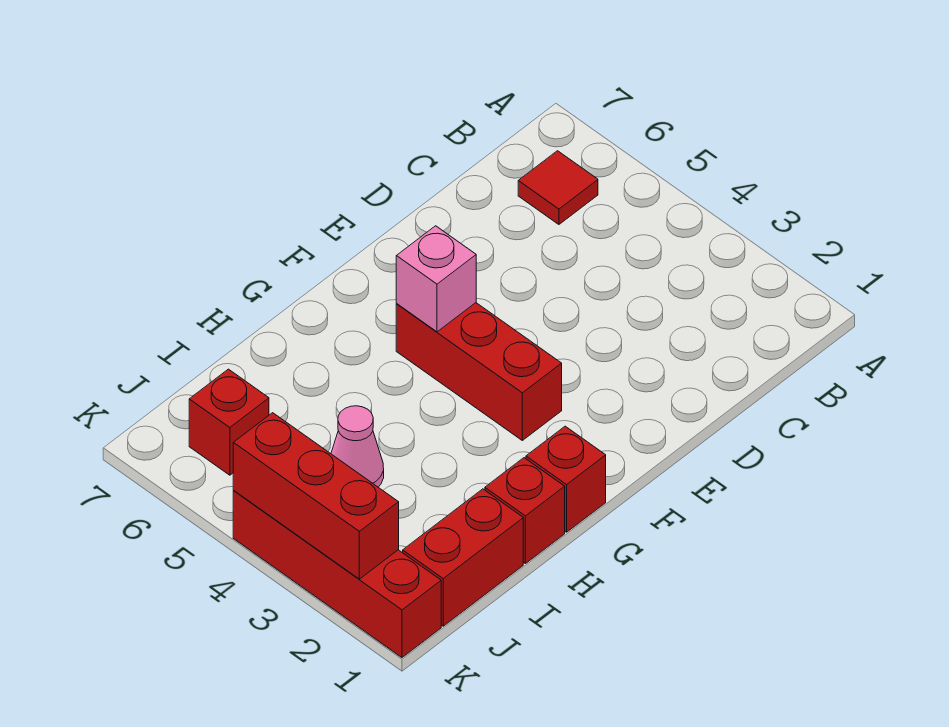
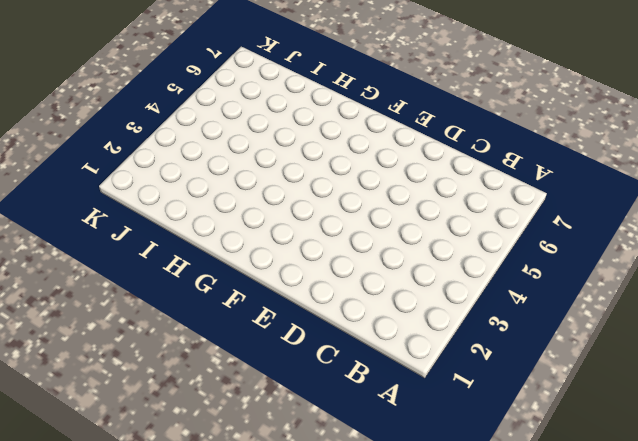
none -> red tile B6 level 1
none -> red brick F3:F5 level 1

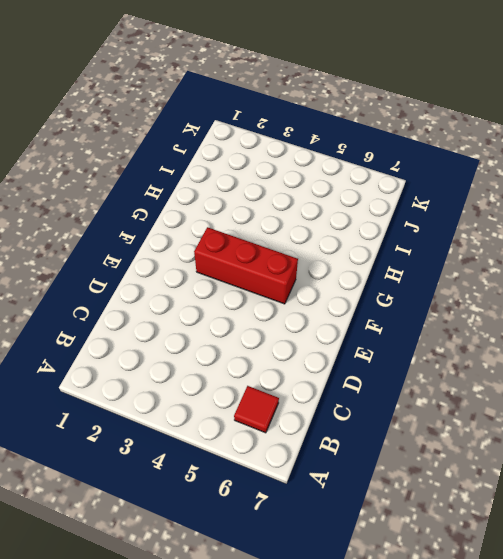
none -> red brick G1 level 1
none -> red brick H1 level 1

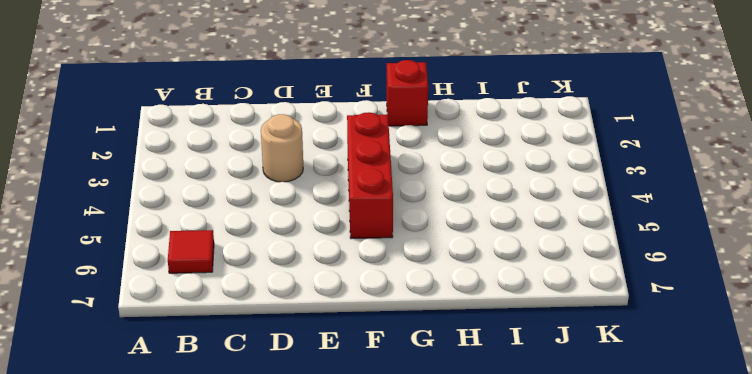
tan round brick D3 level 1 -> none
none -> red brick H1 level 1
none -> red brick I1:J1 level 1

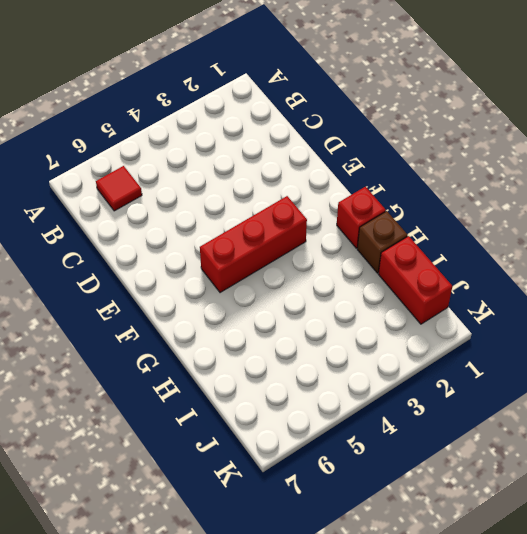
brown brick H1 level 1 -> red brick H1 level 1
none -> pink cone I4 level 1
none -> red brick J6 level 1

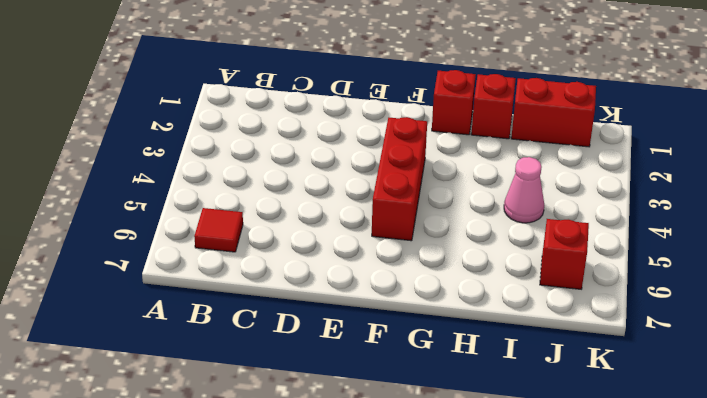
none -> red brick K1:K4 level 1
none -> pink brick F5 level 2

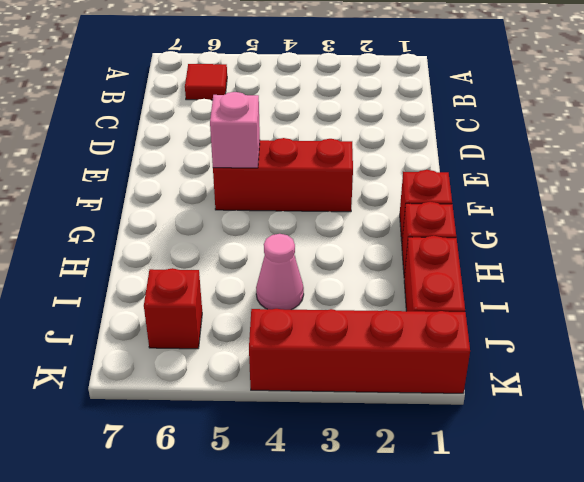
none -> red brick K2:K4 level 2

